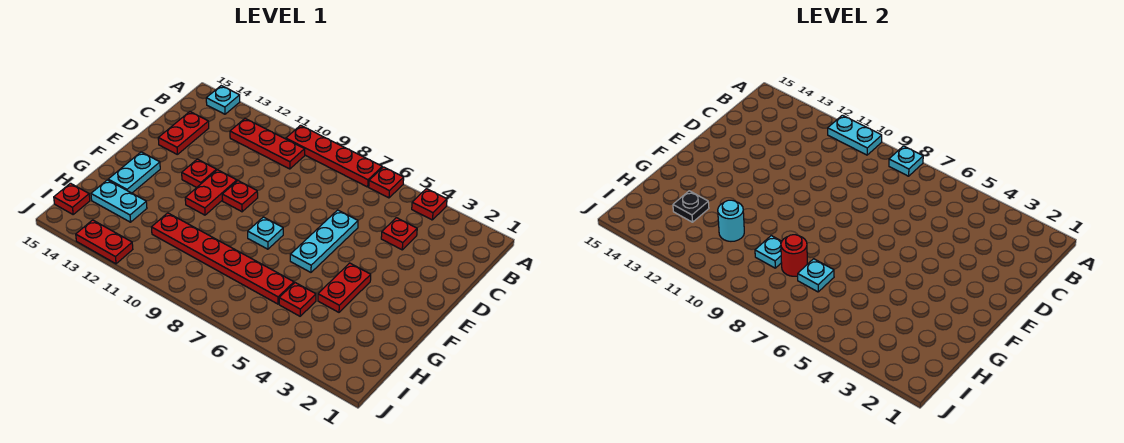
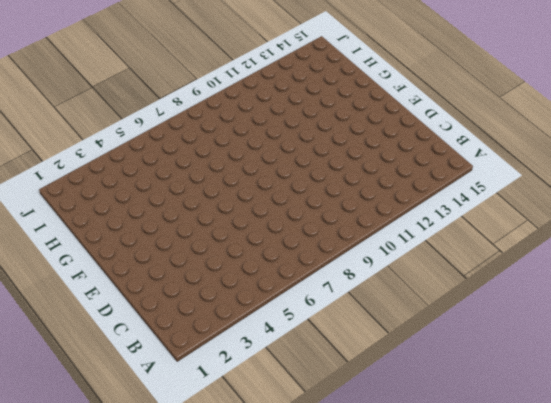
none -> red plate A4 level 1
none -> red plate A6 level 1
none -> red plate A7:A10 level 1

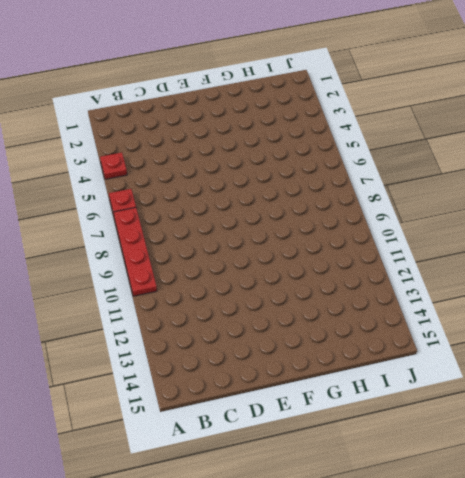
none -> cyan plate A14 level 1
none -> red plate B10:B12 level 1
none -> red plate C4 level 1

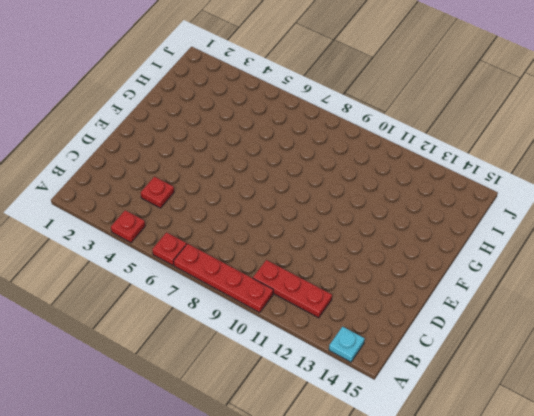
none -> red plate C14:D14 level 1
none -> cyan plate D6:F6 level 1
none -> red plate E10 level 1

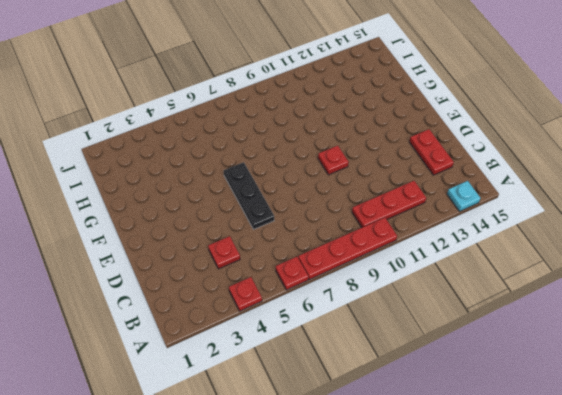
black plate D6:F6 level 1 -> cyan plate D6:F6 level 1
none -> red plate E11:F11 level 1
none -> red plate E12 level 1
none -> red plate F4:G4 level 1

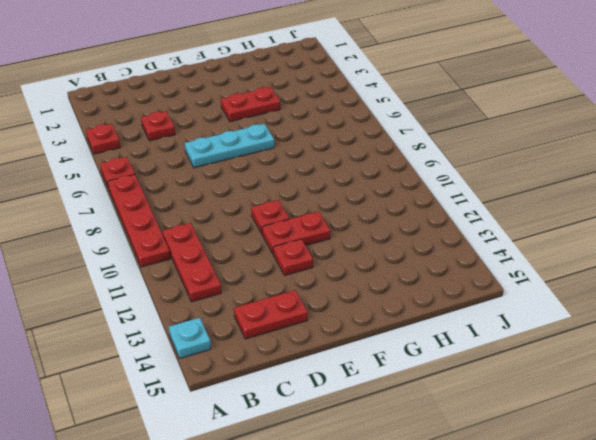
none -> cyan plate F8 level 1
none -> cyan plate F14:G14 level 1
none -> red plate H5 level 1

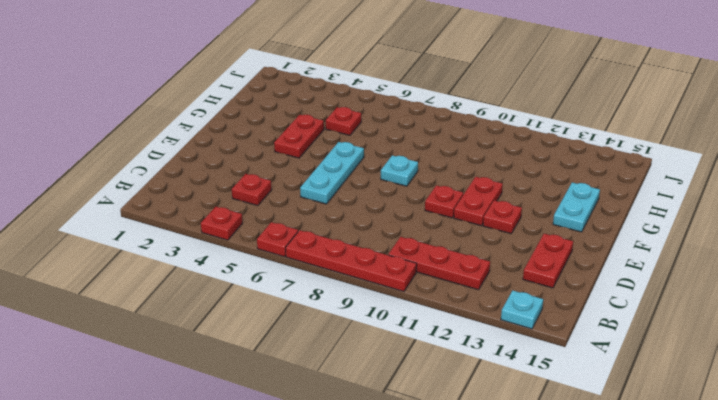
none -> red plate H6:H11 level 1
none -> cyan plate H13:H14 level 1
none -> red plate I15 level 1

